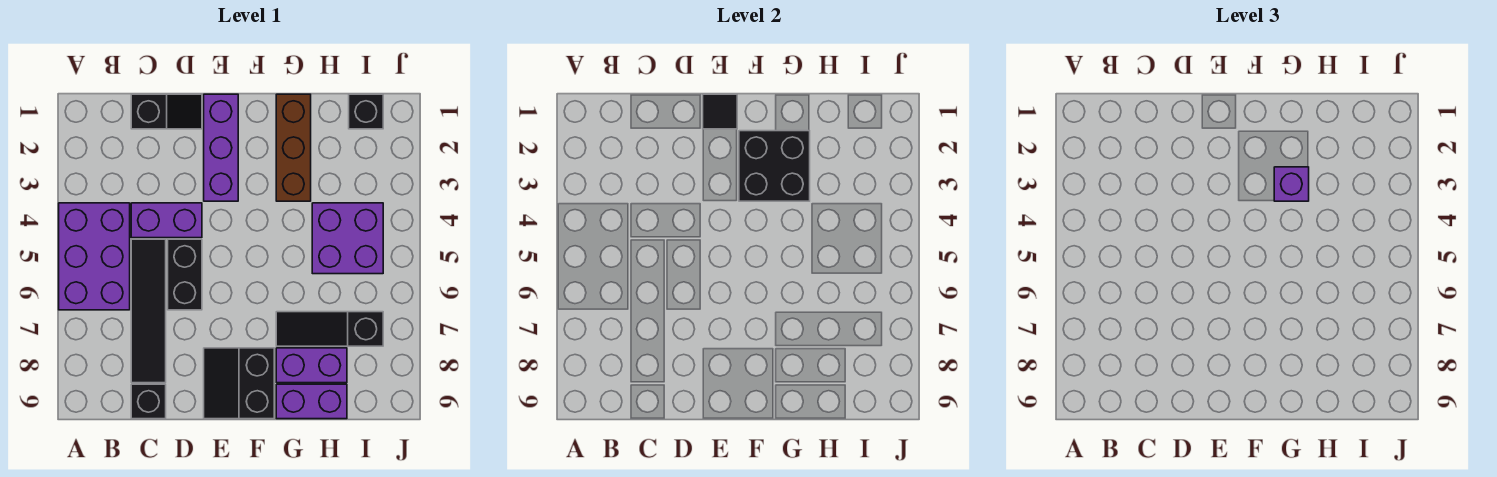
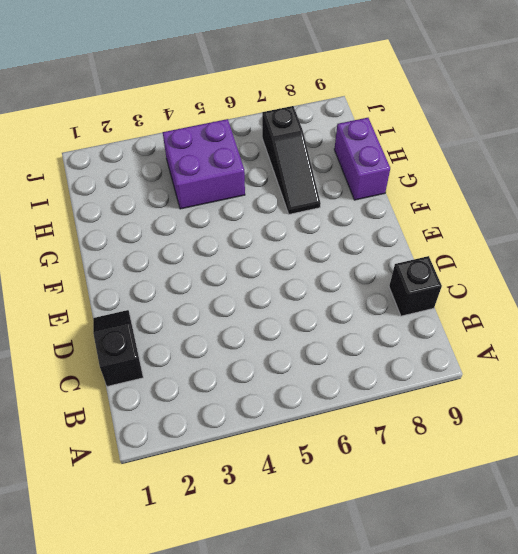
none -> purple brick A4:B6 level 1
none -> purple brick C4:D4 level 1
none -> black tile C5:C8 level 1

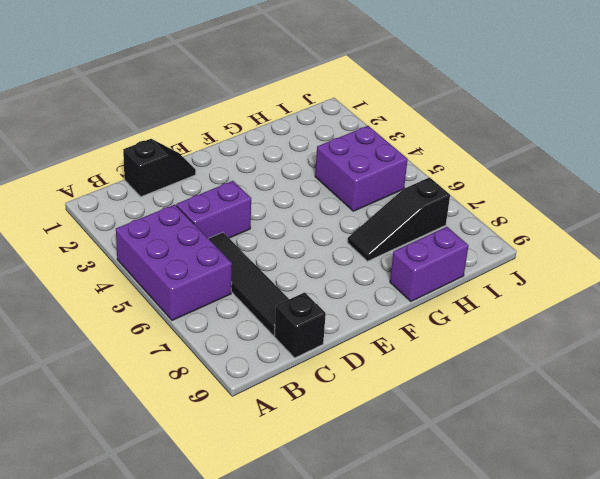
none -> black brick D5:D6 level 1
none -> purple brick E1:E3 level 1
none -> black slope E8:F9 level 1 top F

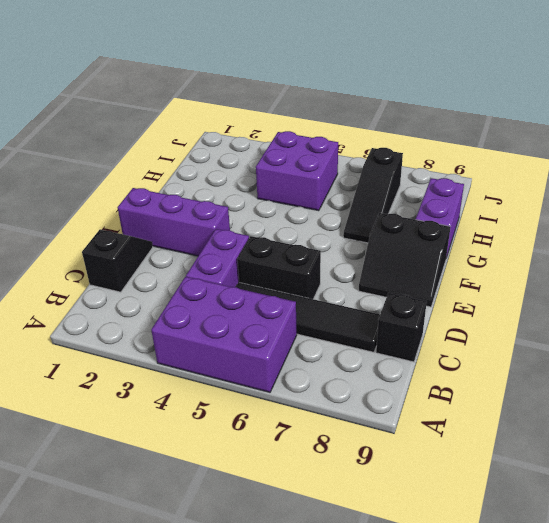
none -> brown brick G1:G3 level 1
none -> purple brick G8:H8 level 1
none -> black brick I1 level 1

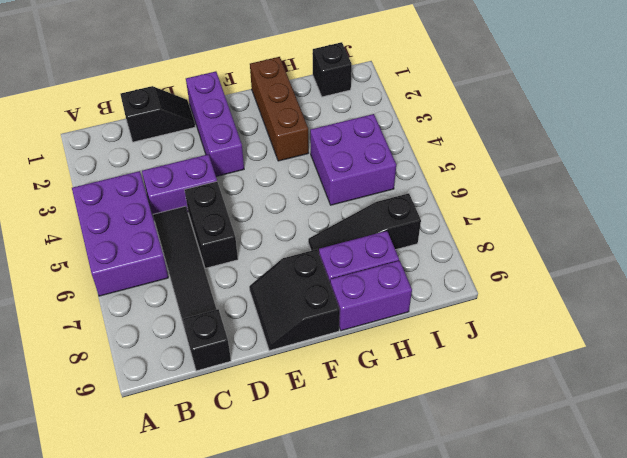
none -> black tile E1 level 2
none -> black brick F2:G3 level 2
none -> purple brick G3 level 3

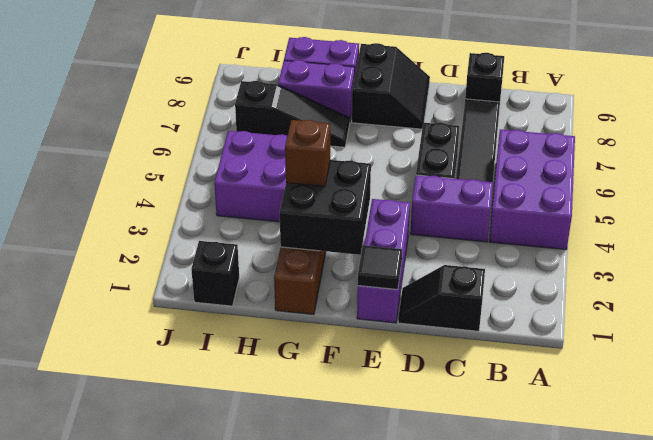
brown brick G3 level 3 -> purple brick G3 level 3

